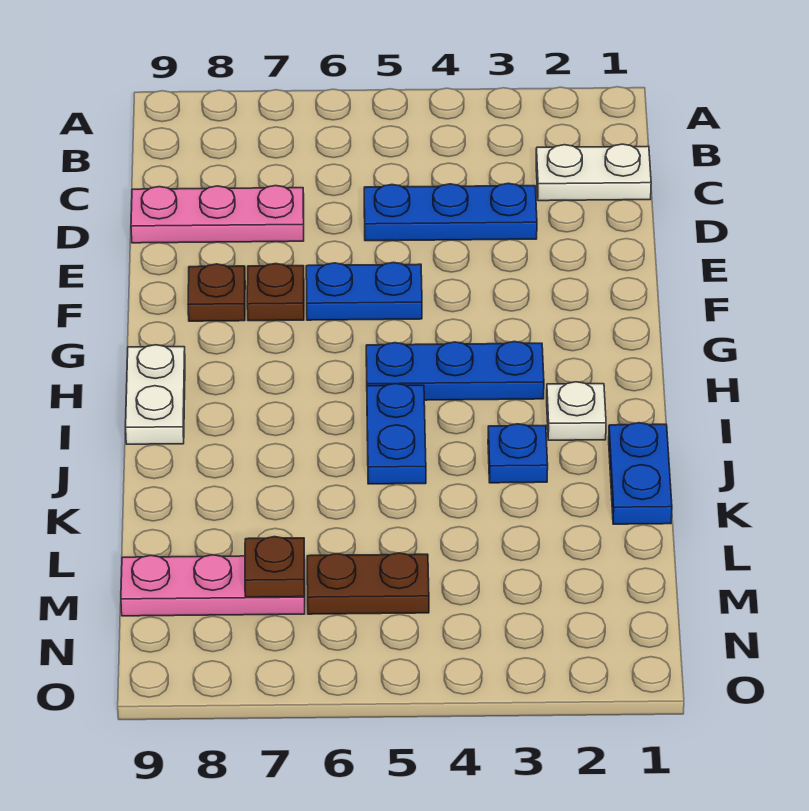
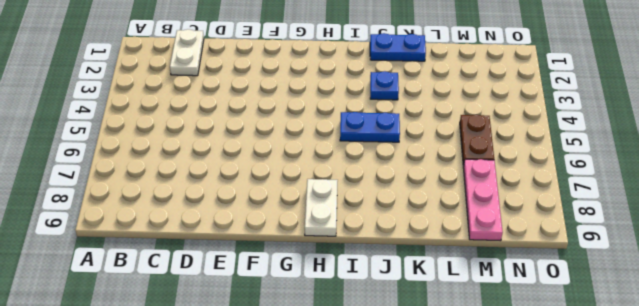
white plate H8:H9 level 1 -> white plate H9:I9 level 1
none -> blue plate D3:D5 level 1
none -> pink plate D7:D9 level 1
none -> blue plate F5:F6 level 1

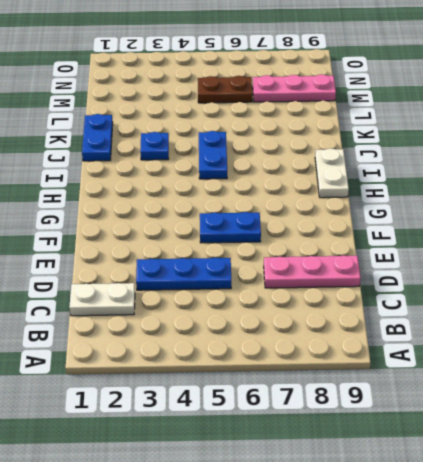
none -> brown plate F7 level 1
none -> brown plate F8 level 1
none -> blue plate H3:H5 level 1

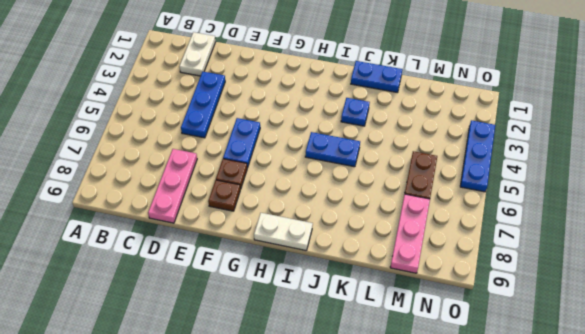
blue plate O3:O5 level 1 -> blue plate H3:H5 level 1
none -> white plate I2 level 1
none -> brown plate M7 level 2

